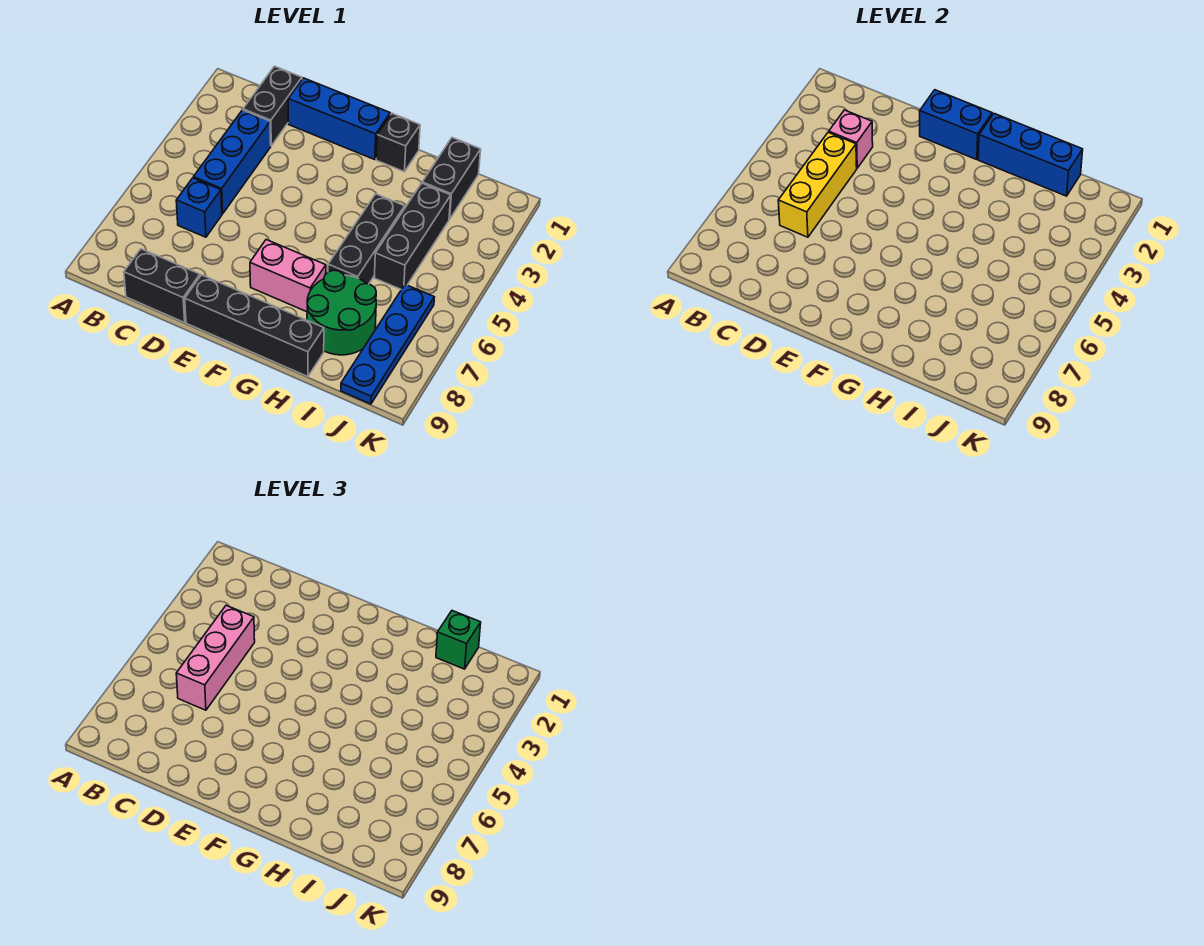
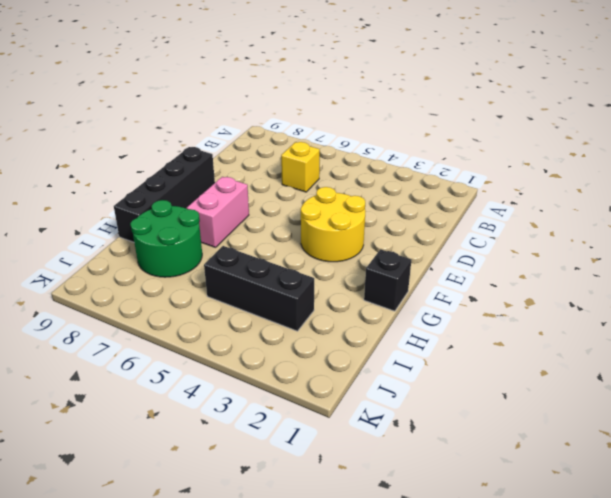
yellow brick C6 level 1 -> blue brick C6 level 1
yellow round brick E3:F4 level 1 -> none
none -> black brick C1:C2 level 1
none -> blue brick C3:C5 level 1
none -> black brick C9:D9 level 1

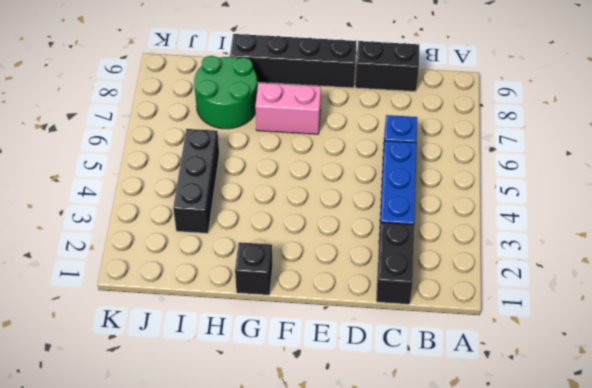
none -> blue brick D1:F1 level 1
none -> black brick H4:H6 level 1
none -> black brick I1:I2 level 1

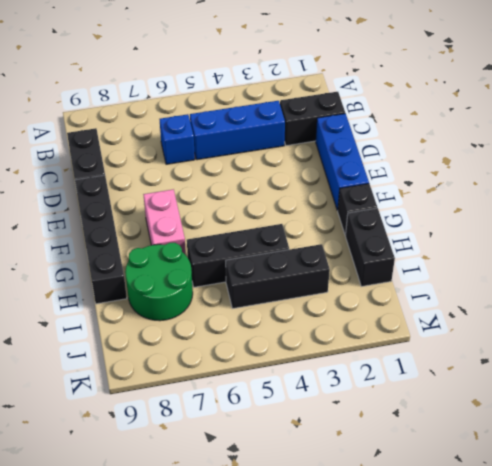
black brick H1:I1 level 1 -> black brick I1:I2 level 1
none -> blue plate J6:J9 level 1
none -> pink brick C3 level 2
none -> yellow brick C4:C6 level 2

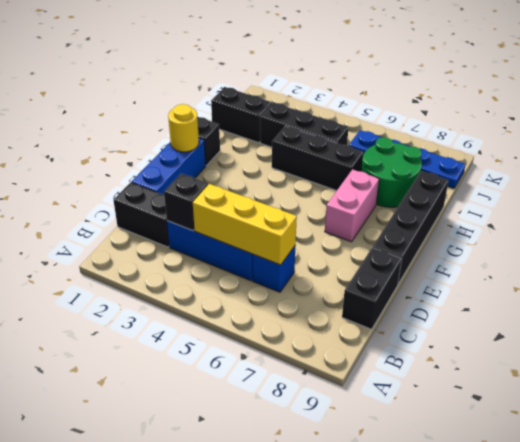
black brick C3 level 2 -> pink brick C3 level 2
yellow round brick F1 level 2 -> blue brick E1:F1 level 2
none -> blue brick G1:I1 level 2
none -> pink brick C4:C6 level 3
none -> green brick I1 level 3

